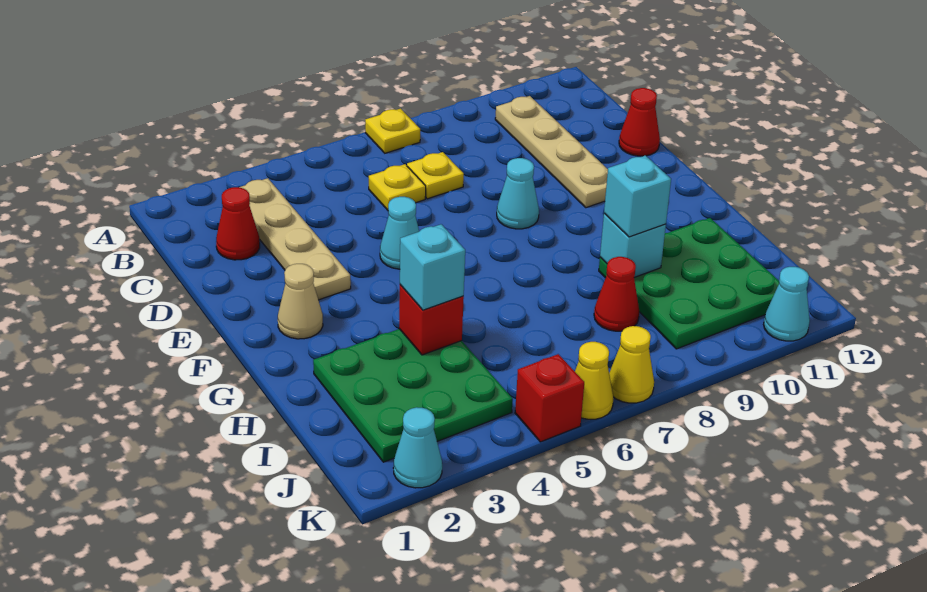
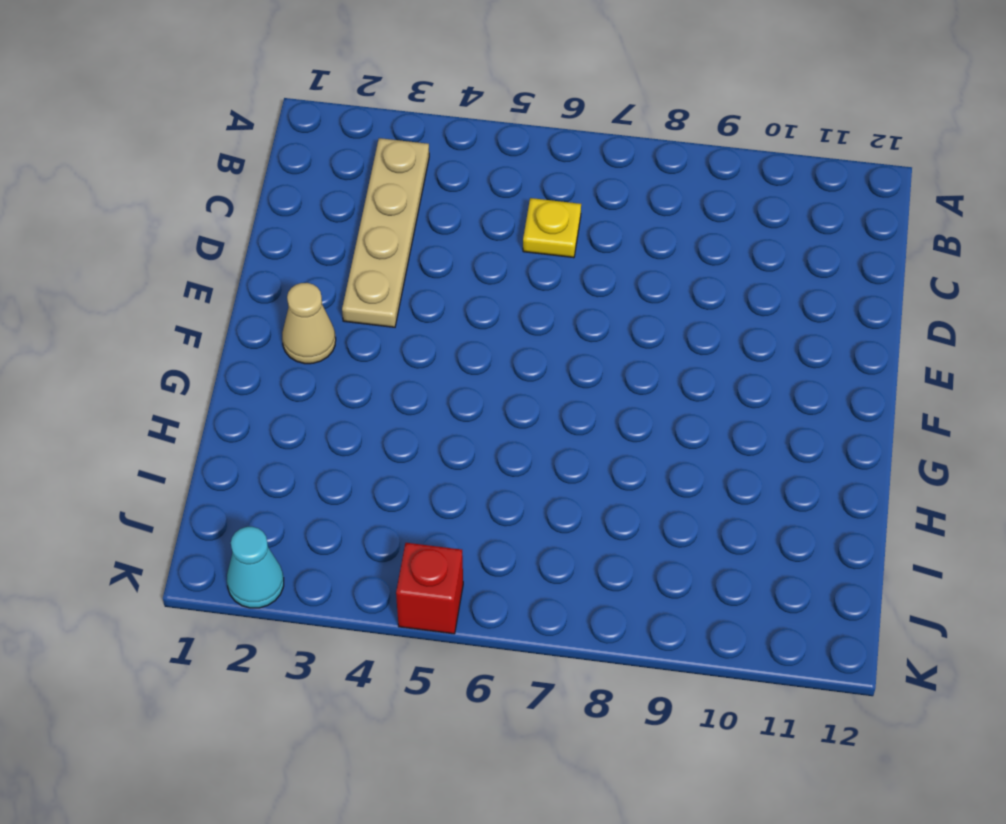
none -> yellow plate A7 level 1
none -> tan plate B10:E10 level 1
none -> red cone C2 level 1

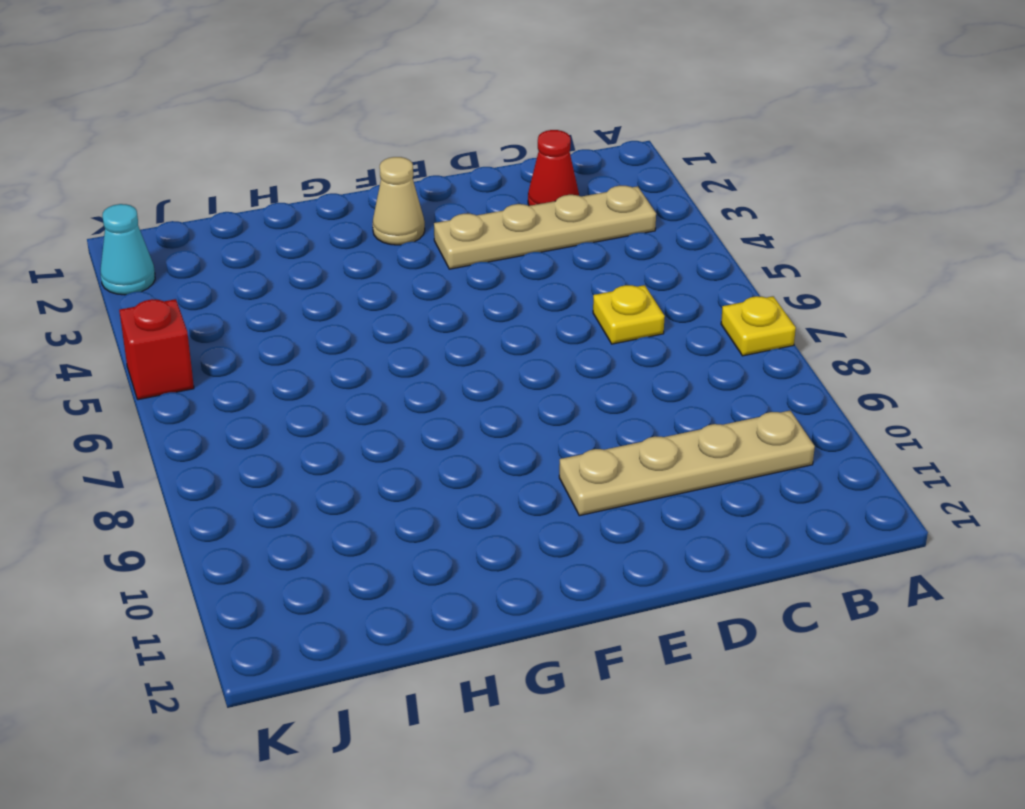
none -> yellow plate C7 level 1
none -> red cone D12 level 1
none -> cyan cone E5 level 1

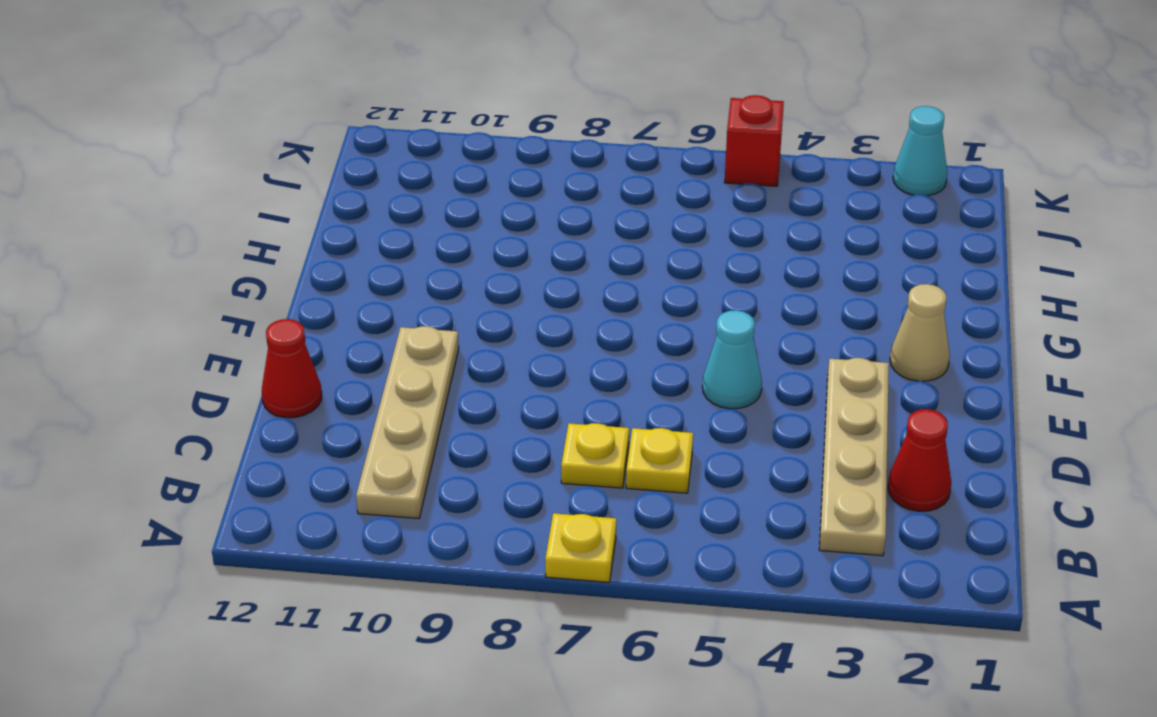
none -> cyan cone E8 level 1
none -> green plate H2:J4 level 1
none -> green plate H9:J11 level 1

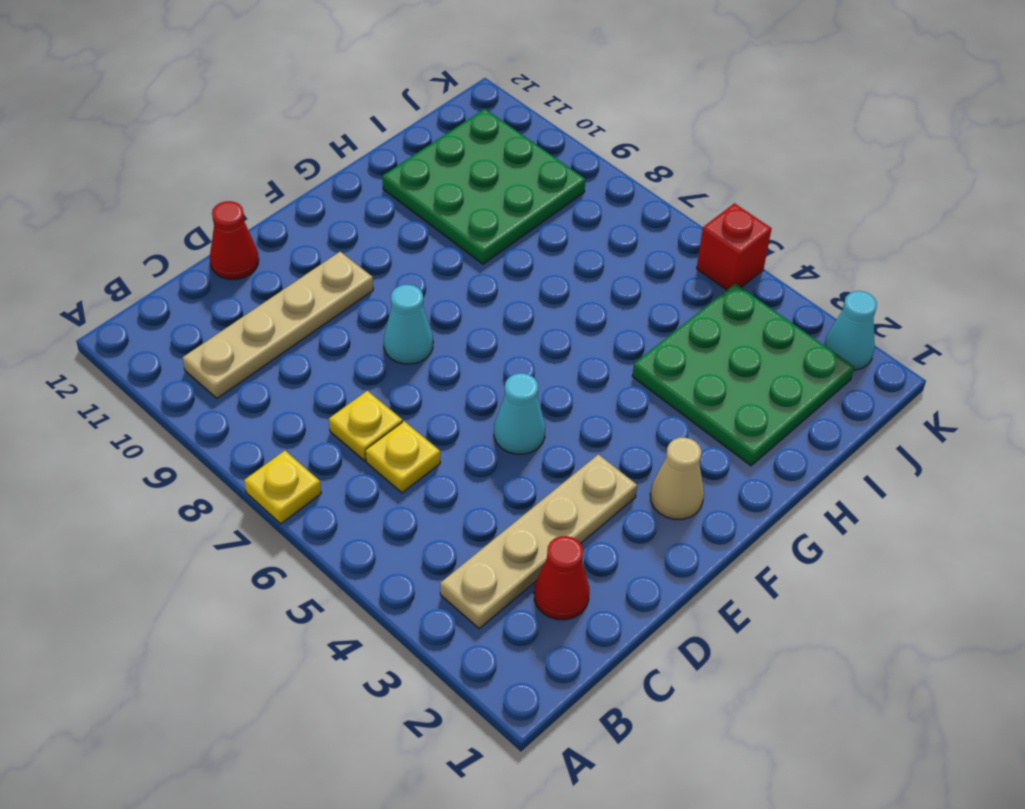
none -> red cone I8 level 1
none -> yellow cone K6 level 1
none -> yellow cone K7 level 1

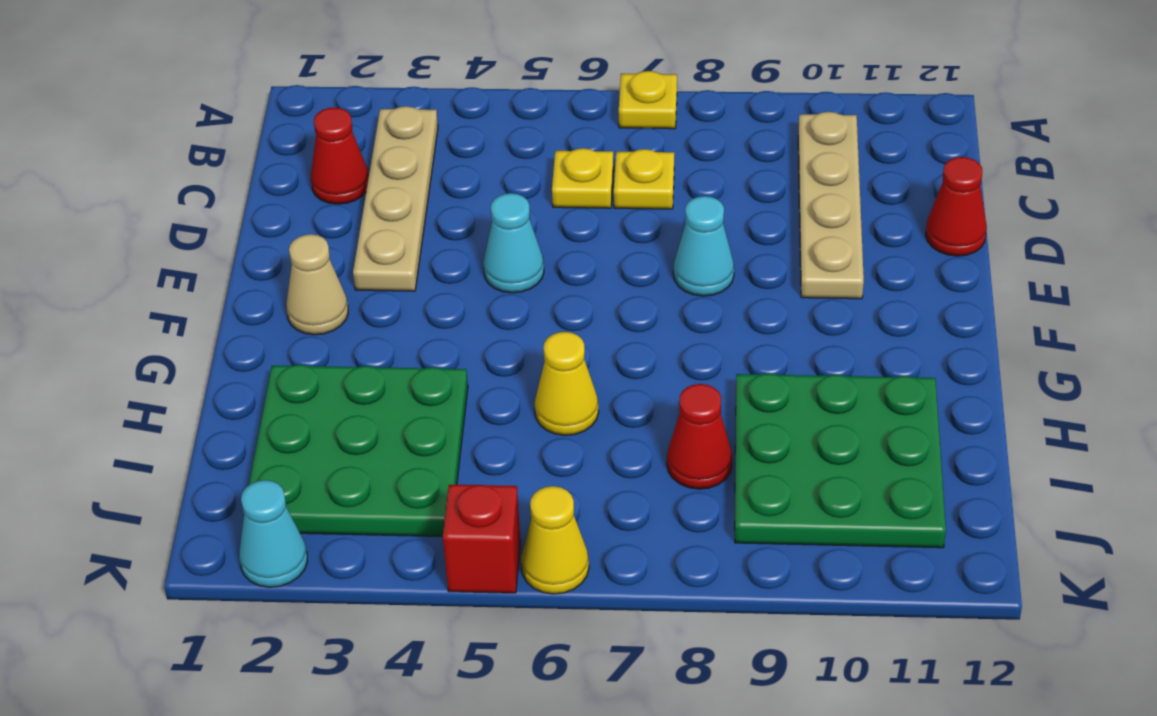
yellow cone H6 level 1 -> yellow cone K7 level 1
none -> cyan cone K11 level 1
none -> red brick H4 level 2
none -> cyan brick H9 level 2

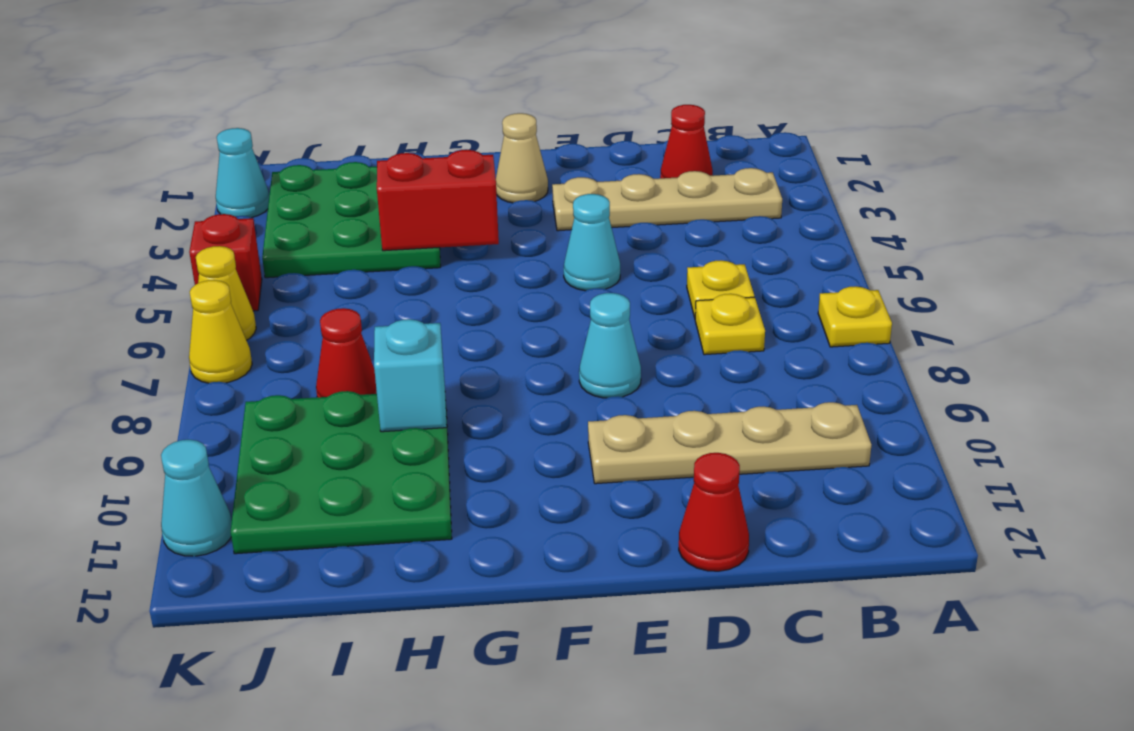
red brick G4:H4 level 2 -> red brick H4 level 2
none -> cyan brick H4 level 3
none -> cyan brick H9 level 3

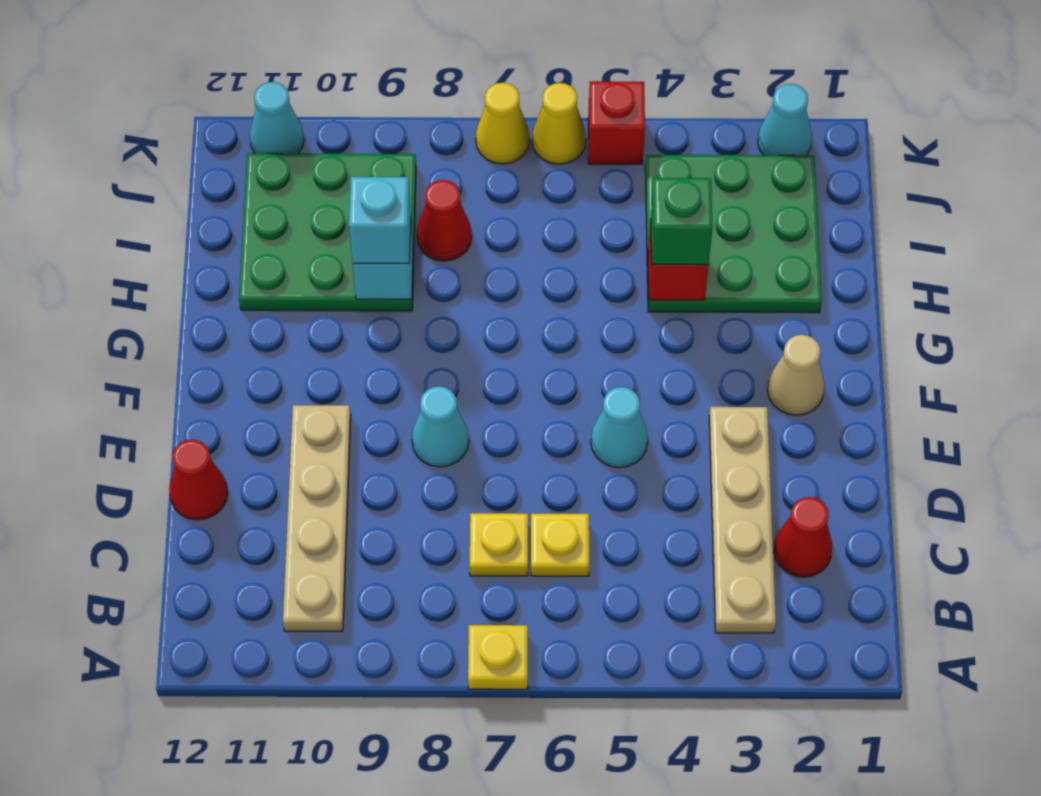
green brick H4 level 3 -> cyan brick H4 level 3

